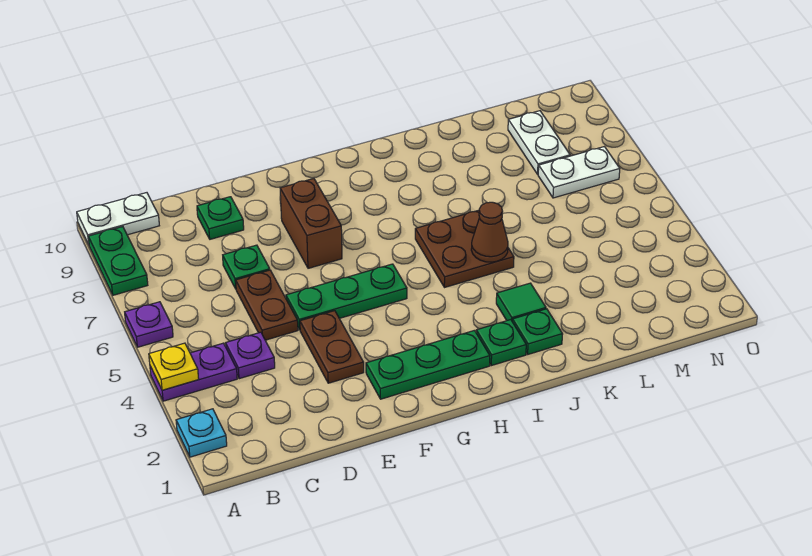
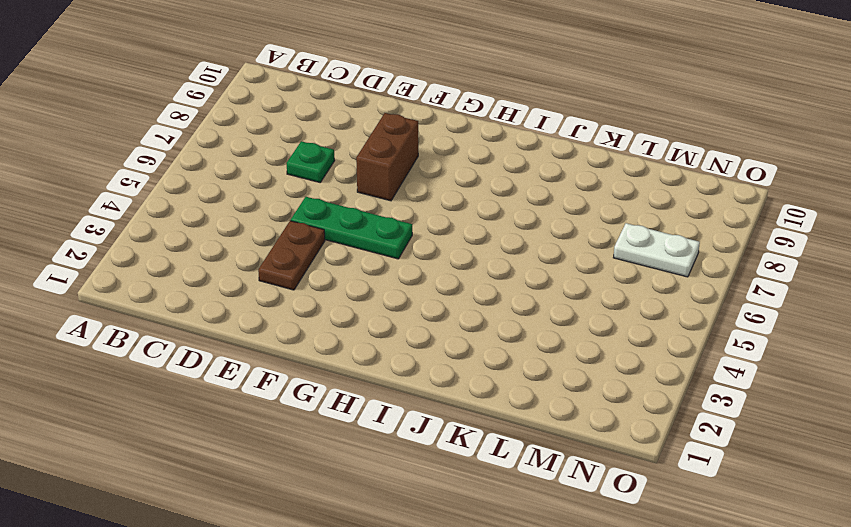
none -> cyan plate A2 level 1
none -> purple plate A4:B4 level 1
none -> purple plate A6 level 1

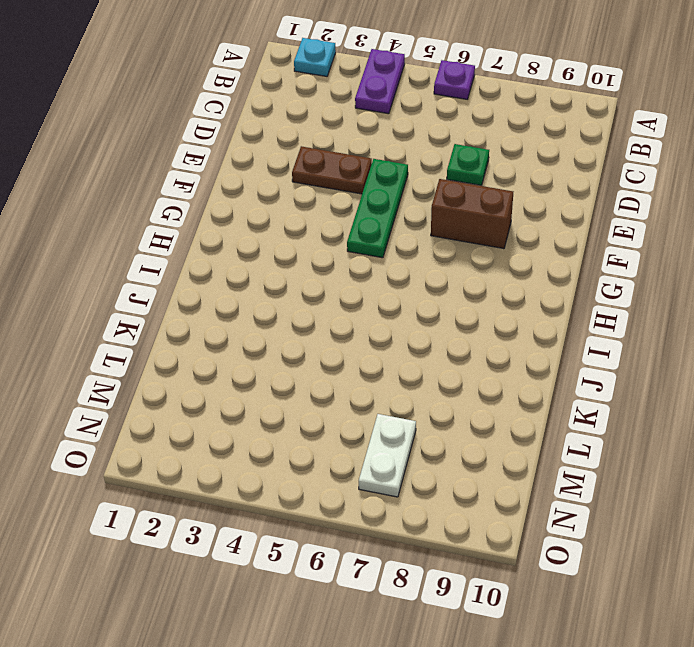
none -> green plate A8:A9 level 1
none -> white plate A10:B10 level 1
none -> purple plate C4 level 1

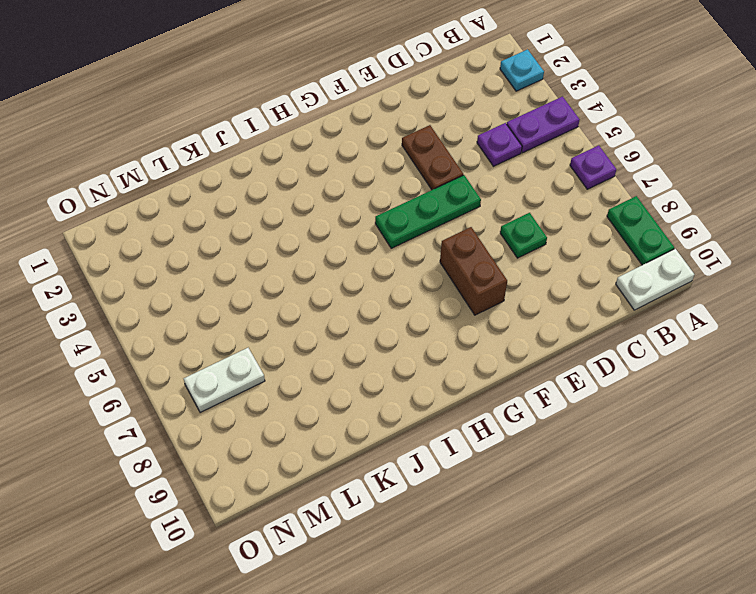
none -> brown plate D5:D6 level 1
none -> green plate D9 level 1
none -> green plate F2:H2 level 1

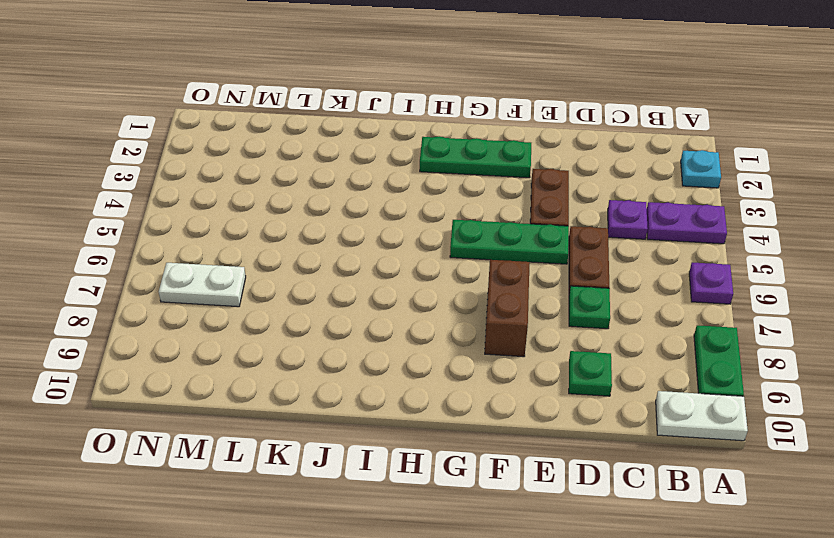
none -> green plate I2 level 1
none -> brown plate I5:J6 level 1
none -> green plate J2 level 1

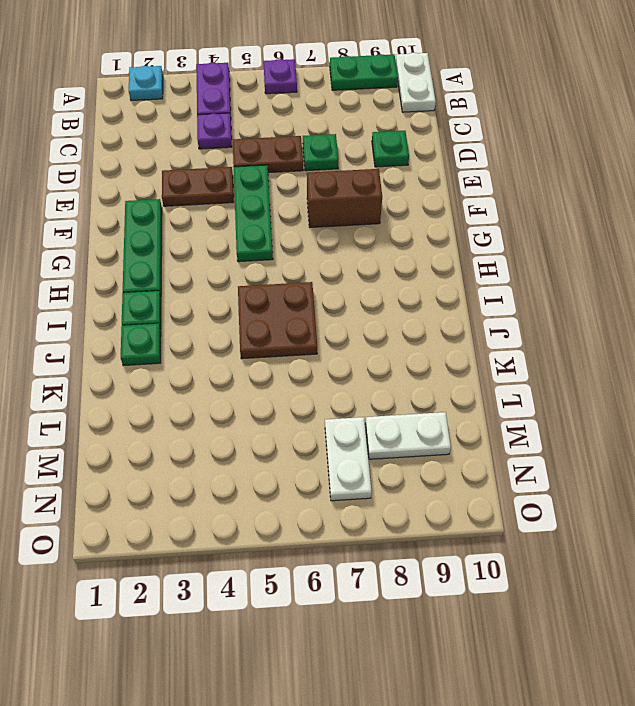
none -> green tile J3 level 1
none -> yellow plate A4 level 2
none -> brown cone J5 level 2

